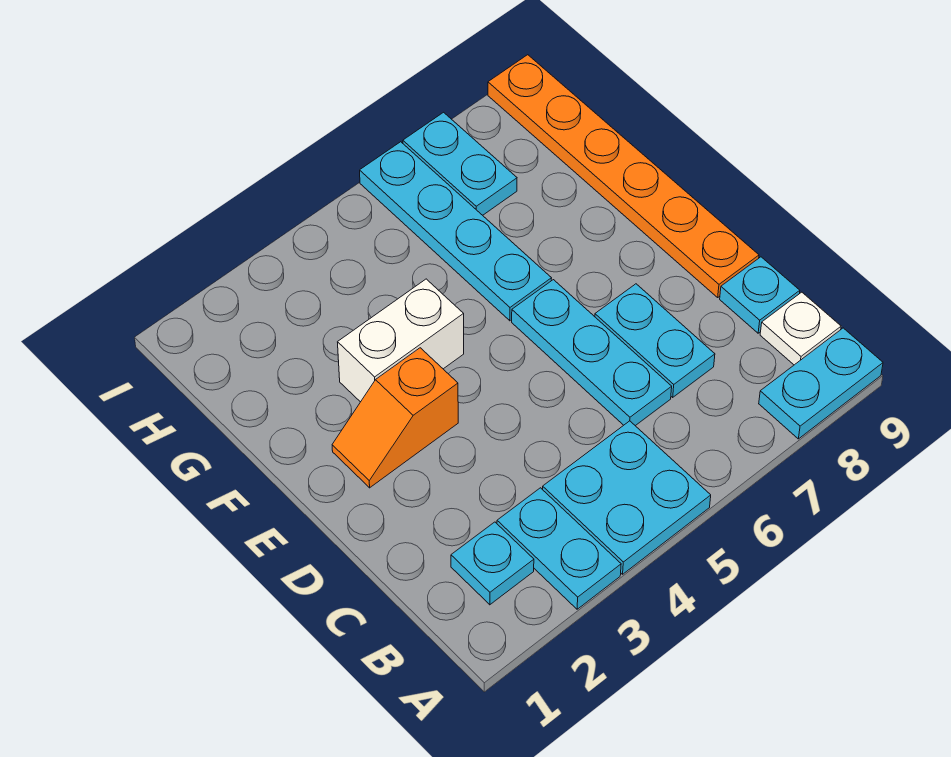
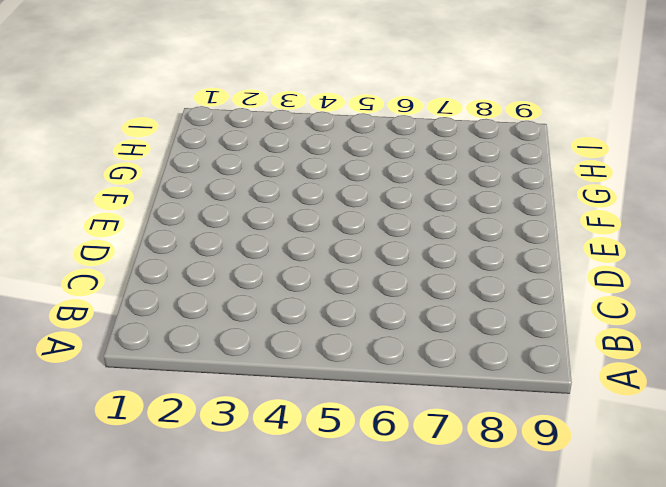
none -> cyan plate A3:B3 level 1
none -> cyan plate A4:B5 level 1
none -> cyan plate A8:A9 level 1

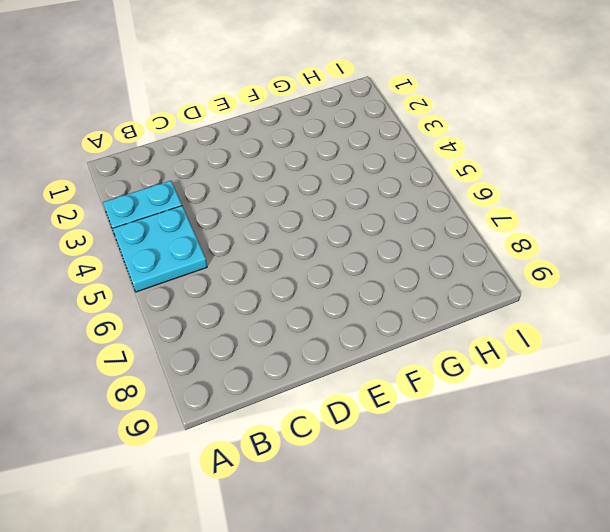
none -> cyan plate A8:A9 level 1
none -> cyan plate B2 level 1
none -> white plate B9 level 1

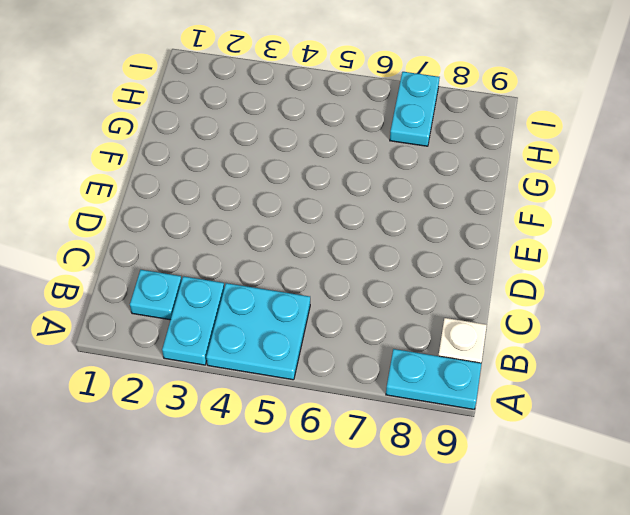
none -> cyan plate C6:E6 level 1
none -> cyan plate C7:D7 level 1
none -> cyan plate C9 level 1

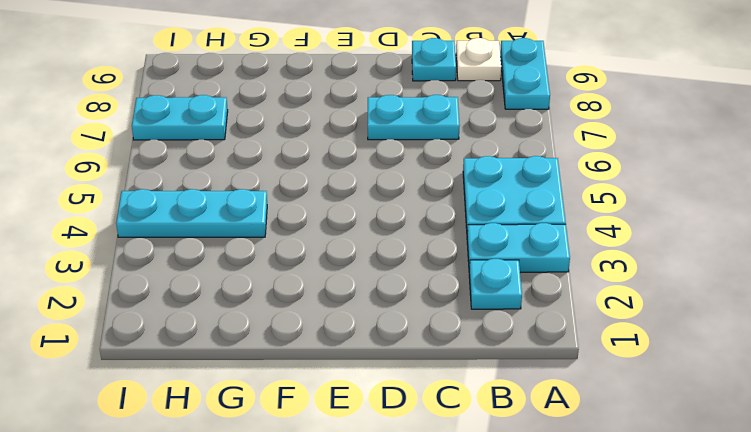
cyan plate G4:I4 level 1 -> cyan plate C6:E6 level 1
none -> orange plate D9:I9 level 1
none -> orange slope E2:E3 level 1 top 3
none -> white brick F3:F4 level 1

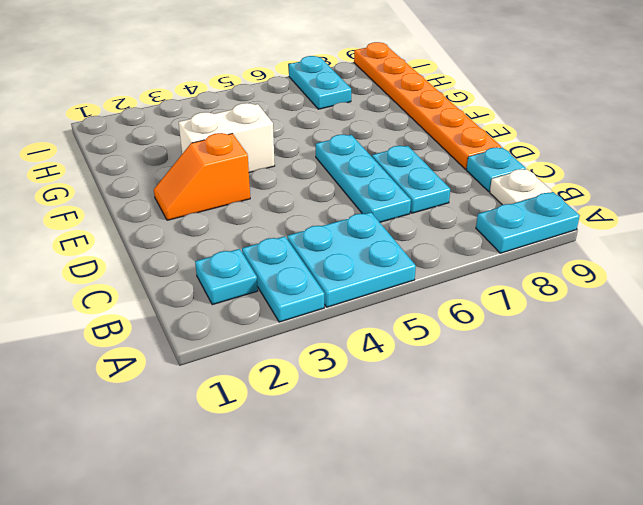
none -> cyan plate F6:I6 level 1

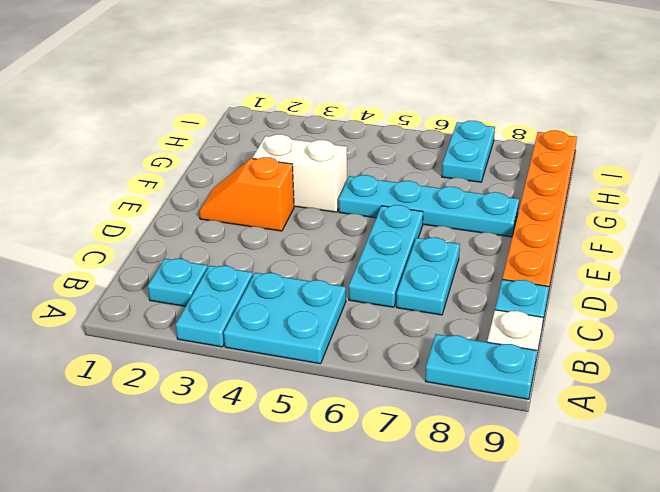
cyan plate F5:F8 level 1 -> cyan plate F6:I6 level 1

